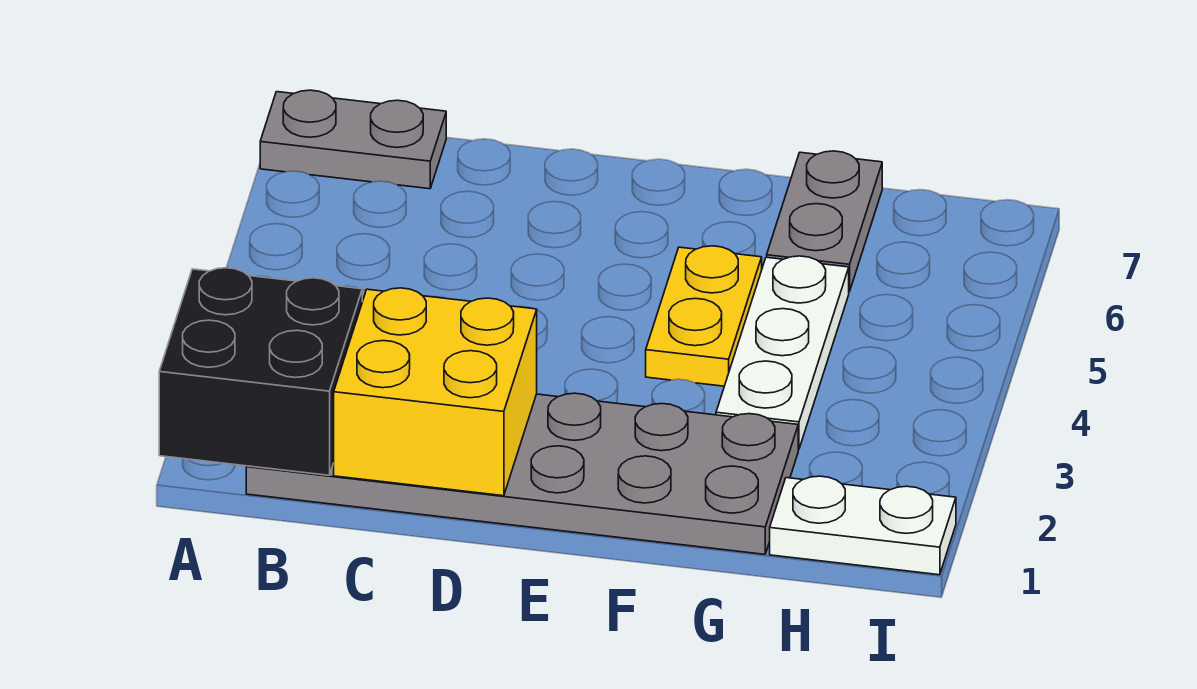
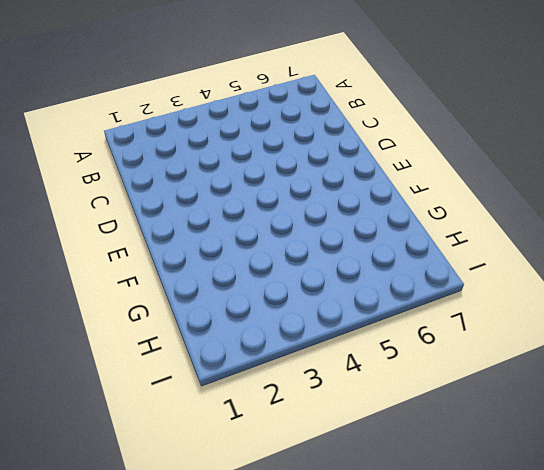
none -> grey plate A7:B7 level 1
none -> grey plate B1:G2 level 1

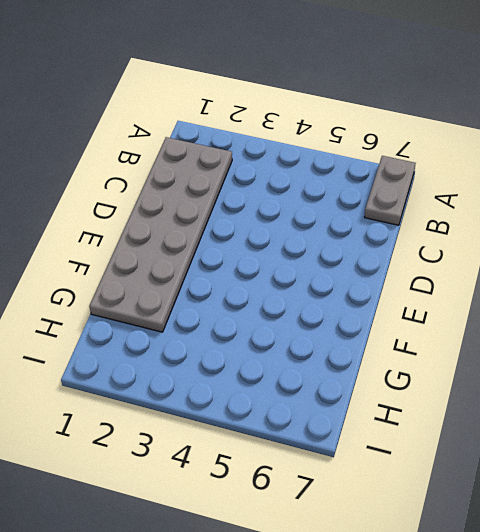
none -> yellow plate F4:F5 level 1
none -> white plate G3:G5 level 1

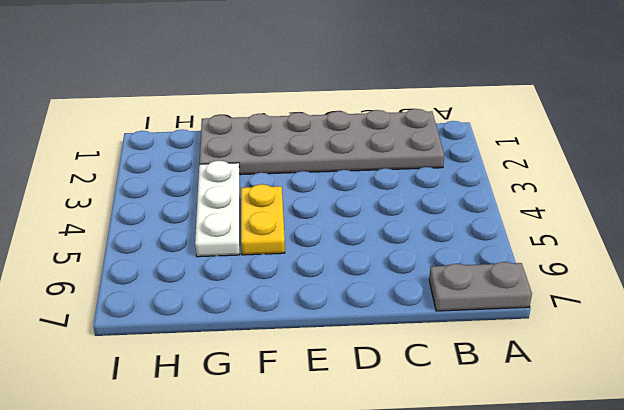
none -> grey plate G6:G7 level 1
none -> white plate H1:I1 level 1

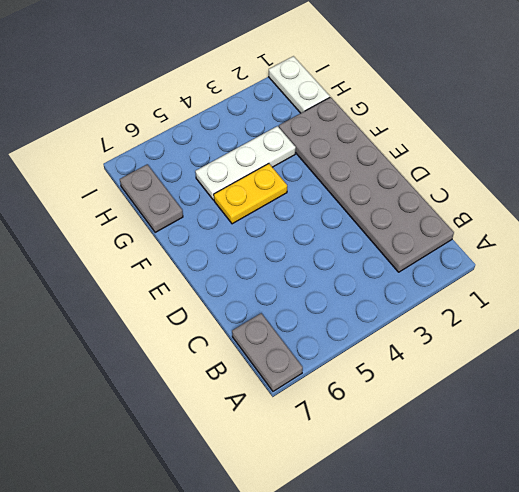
grey plate G7:H7 level 1 -> grey plate G6:G7 level 1
none -> black brick A1:B2 level 2
none -> yellow brick C1:D2 level 2

